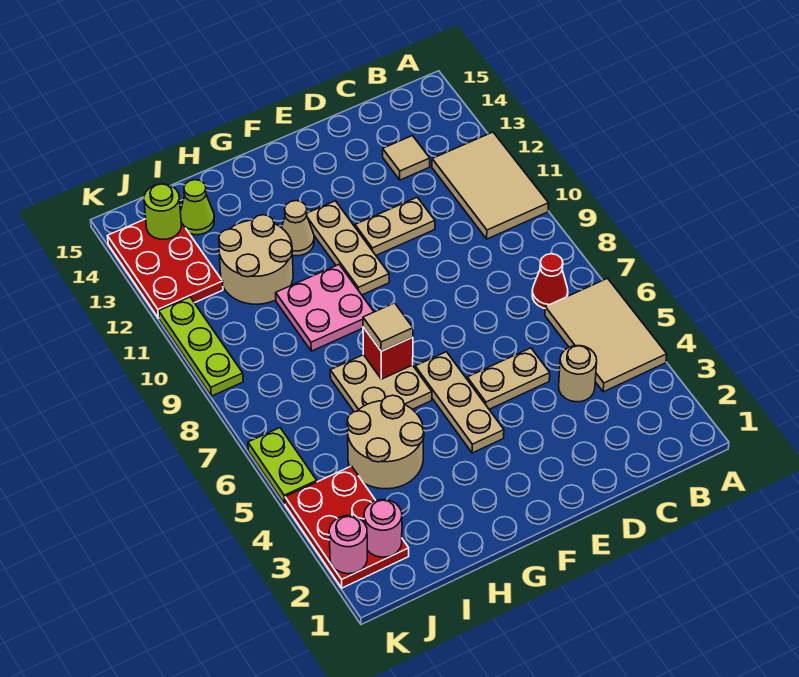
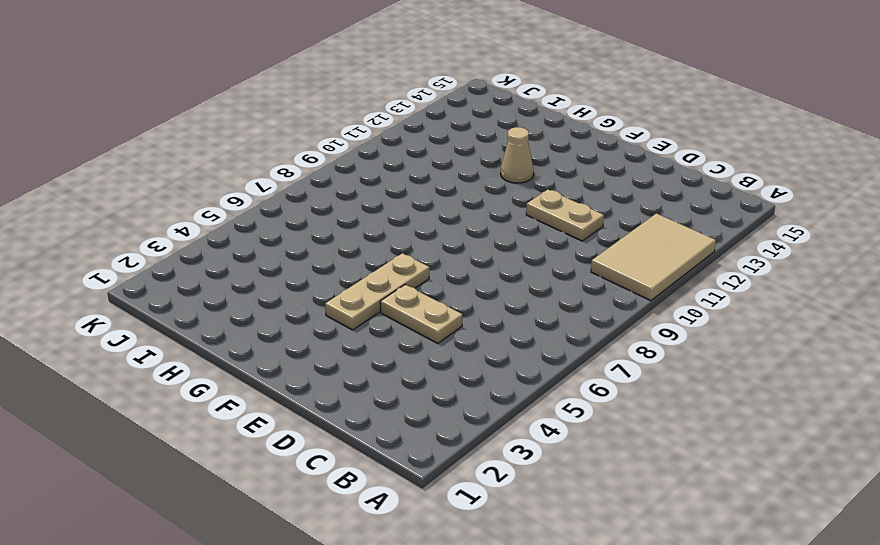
none -> tan tile A4:B6 level 1
none -> red cone B7 level 1
none -> tan round brick C4 level 1

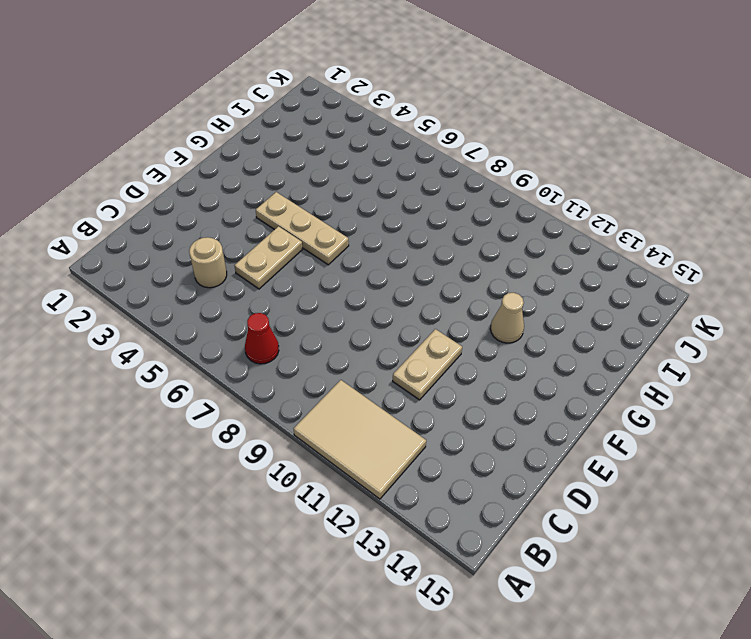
none -> tan tile A4:B6 level 1
none -> tan tile C13 level 1
none -> tan plate F10:F12 level 1

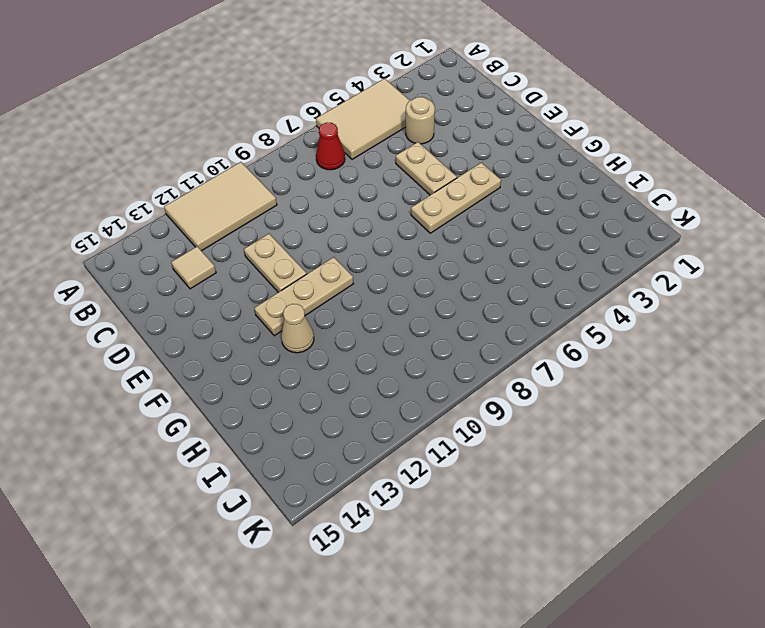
none -> tan plate G6:H7 level 1
none -> pink plate G9:H10 level 1
none -> tan round brick H4:I5 level 1

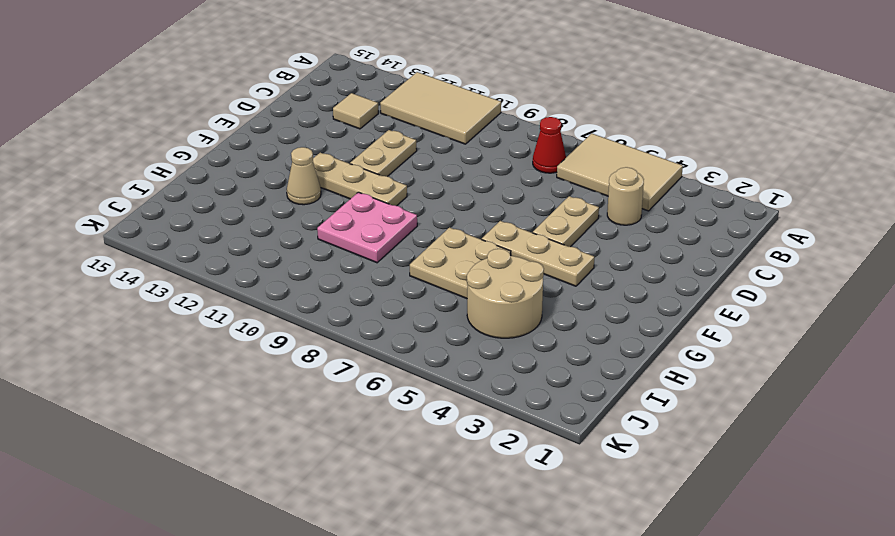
none -> tan round brick H11:I12 level 1
none -> lime cone I14 level 1
none -> red plate J2:K4 level 1

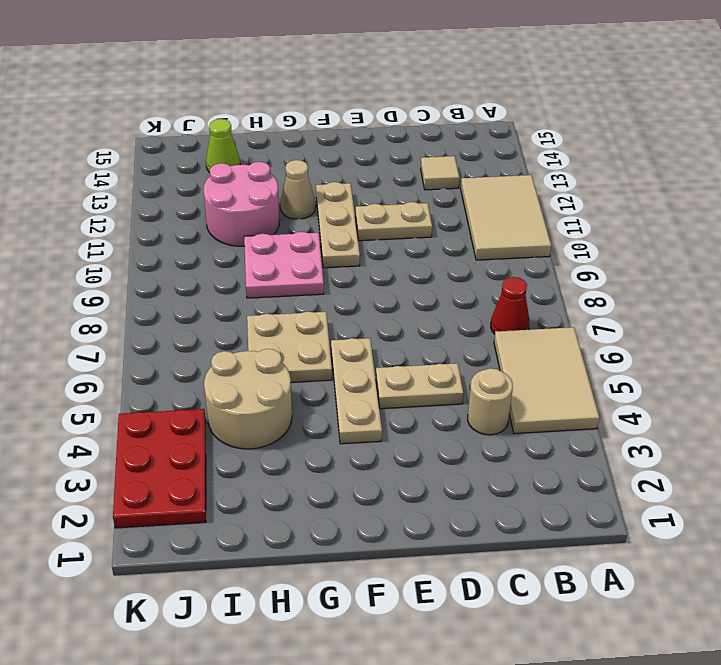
pink round brick H11:I12 level 1 -> tan round brick H11:I12 level 1
none -> red plate J12:K14 level 1
none -> lime plate K5:K6 level 1
none -> lime plate K9:K11 level 1

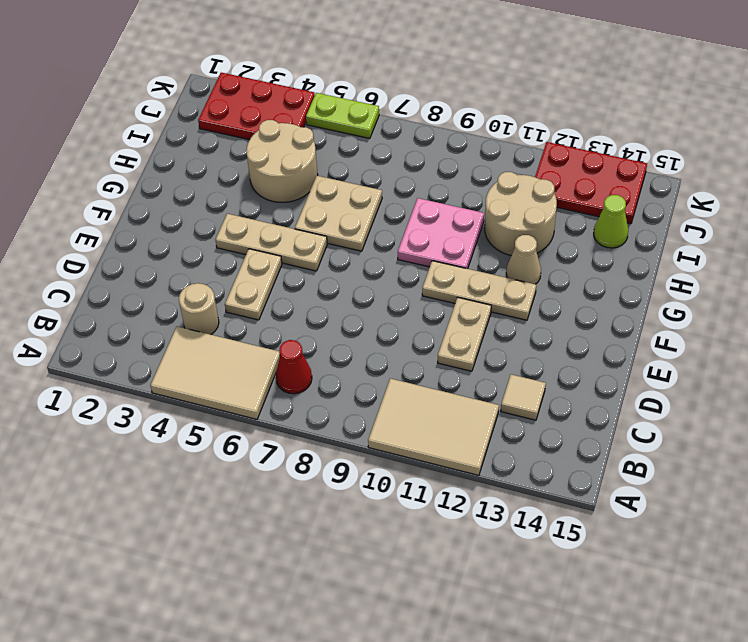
none -> lime plate K9:K11 level 1
none -> red brick G7 level 2
none -> pink round brick J2 level 2

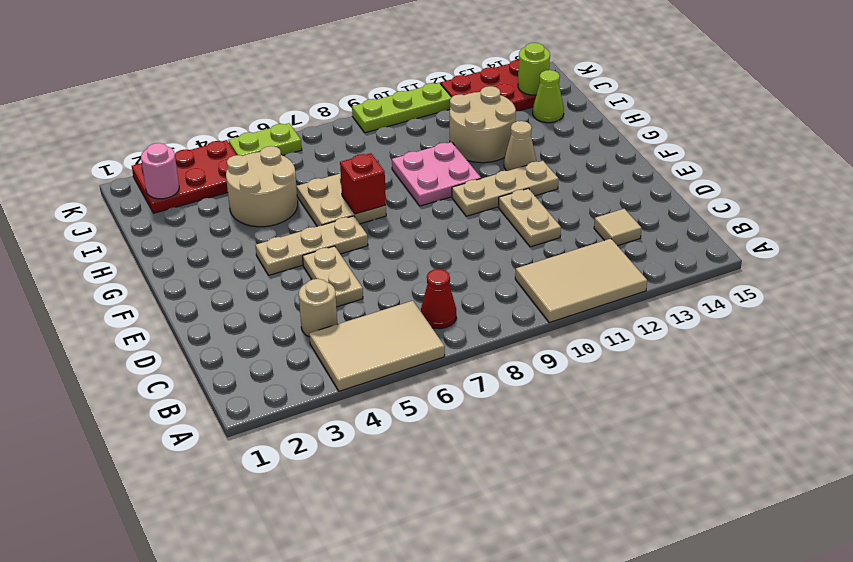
none -> pink round brick K2 level 2
none -> tan tile G7 level 3

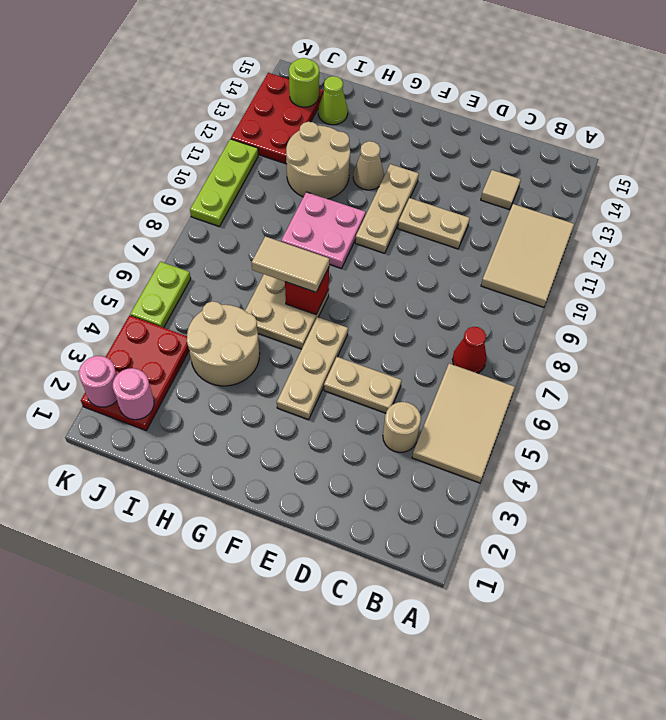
tan tile G7:H7 level 3 -> tan tile G7 level 3

